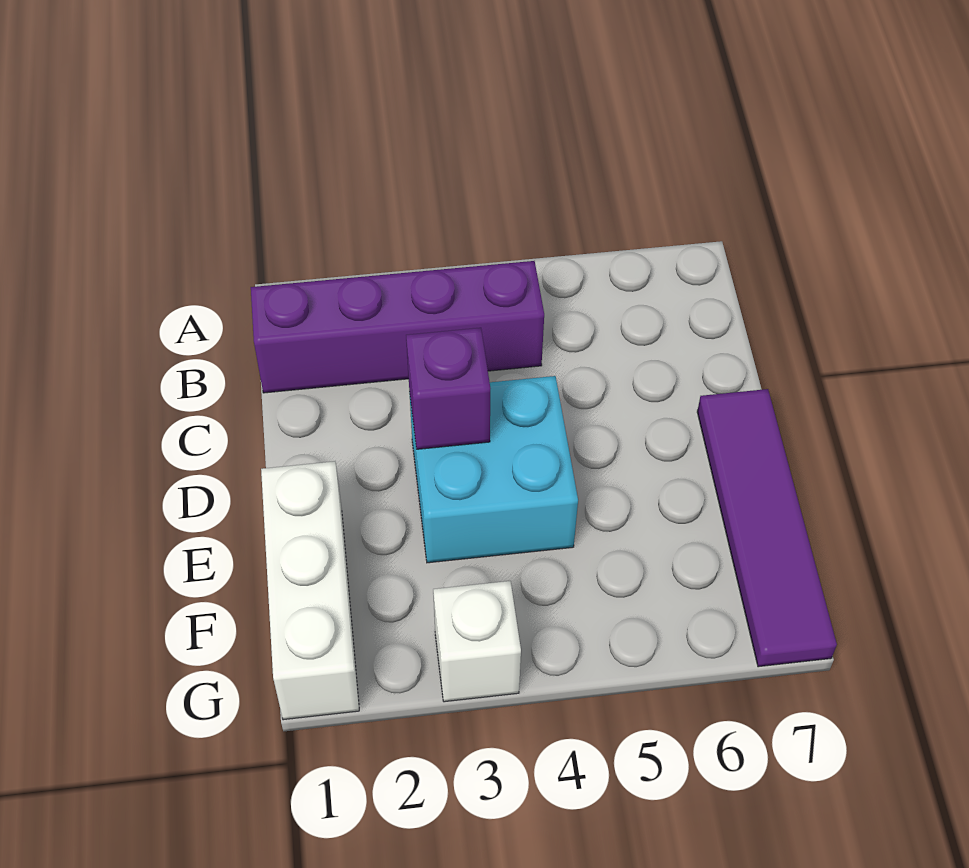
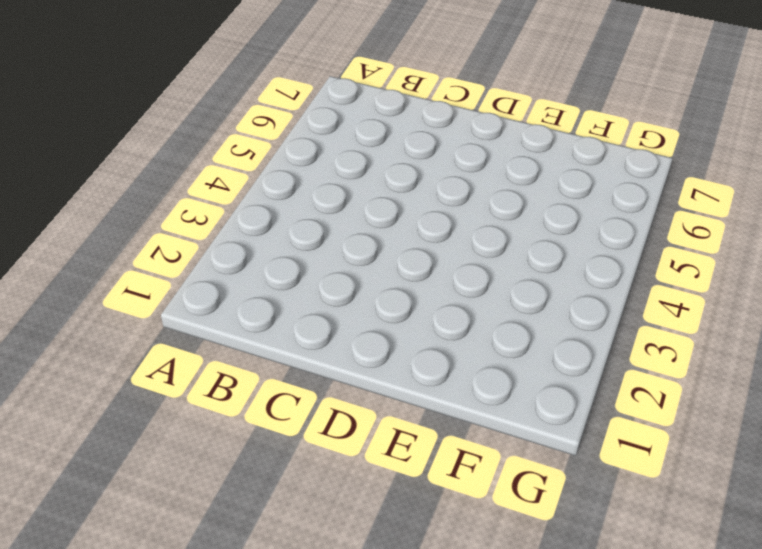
none -> purple brick B1:B4 level 1
none -> cyan brick D3:E4 level 1

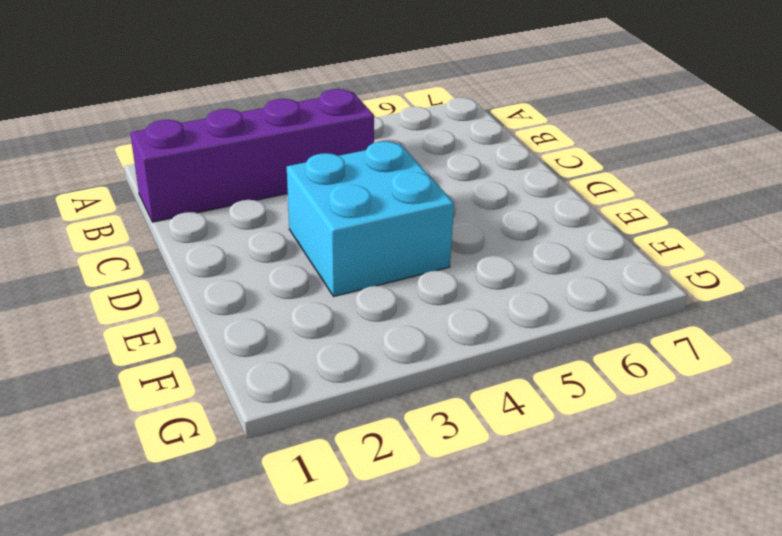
none -> purple tile D7:G7 level 1
none -> white brick E1:G1 level 1

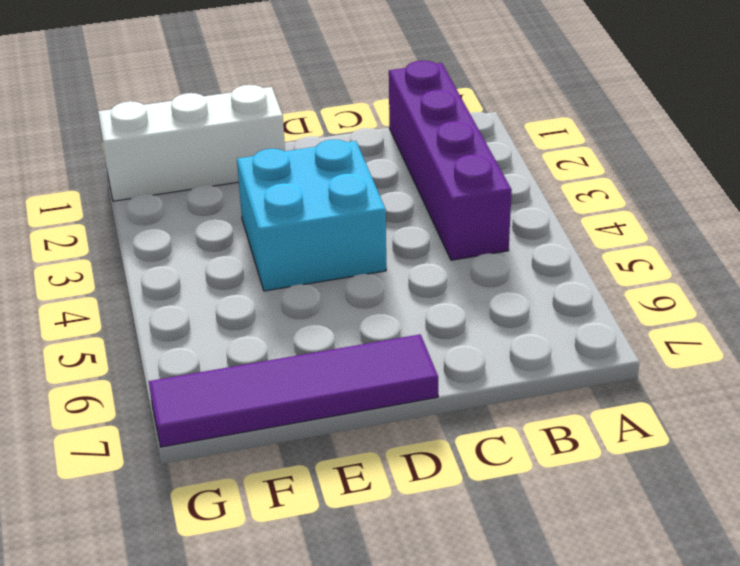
none -> white brick G3 level 1
none -> purple brick D3 level 2

